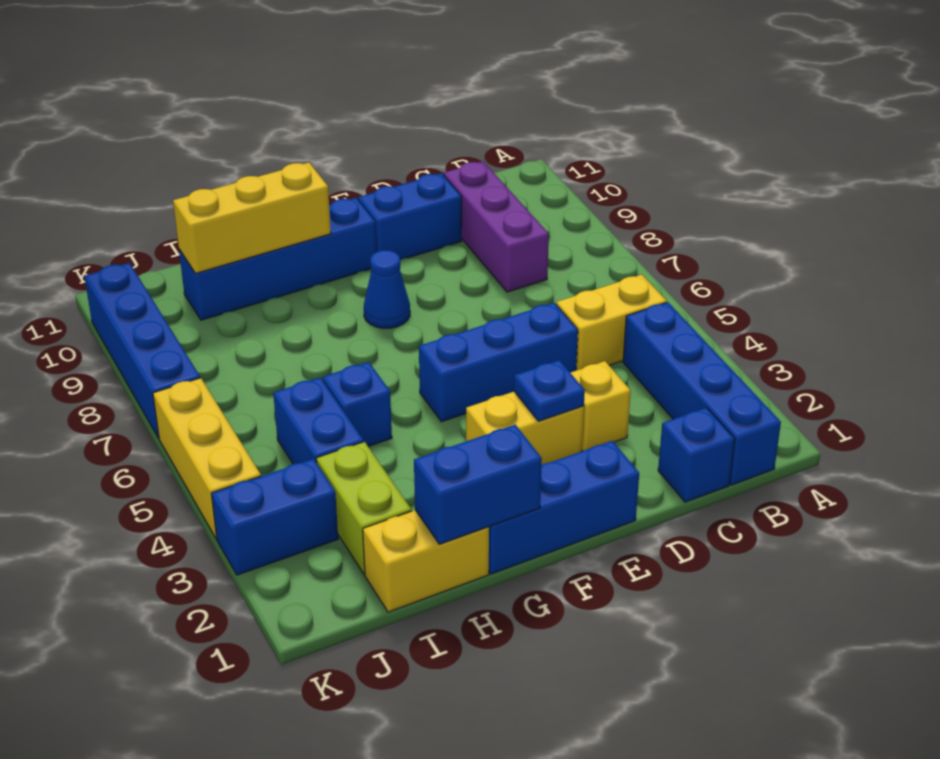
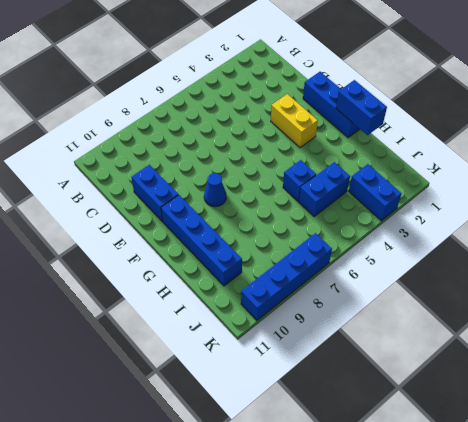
none -> blue brick B1:B4 level 1
none -> yellow brick B5:C5 level 1
none -> blue brick C1 level 1

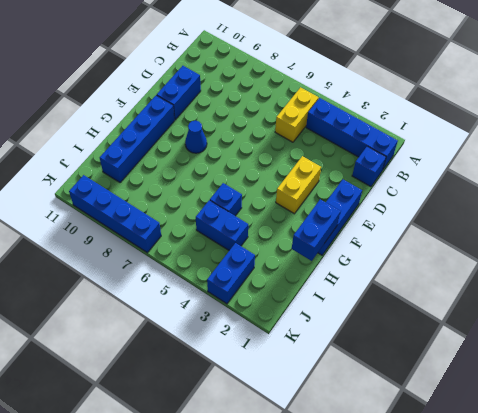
none -> purple brick C8:C10 level 1
none -> yellow brick D3 level 1
none -> blue brick D5:F5 level 1

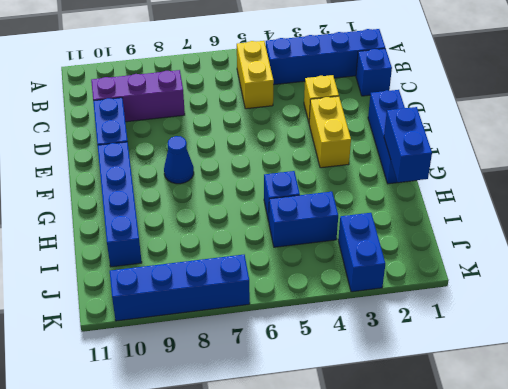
none -> blue brick D5:F5 level 1
none -> yellow brick H1:I1 level 1
none -> lime brick I2:I3 level 1

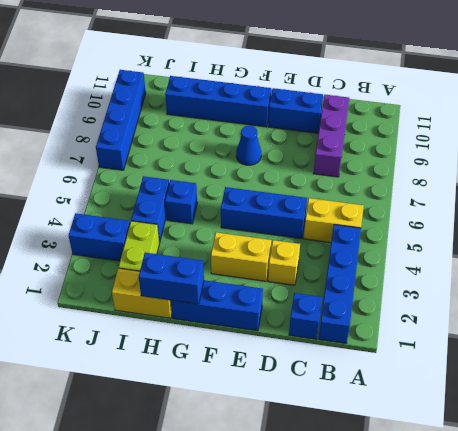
none -> yellow brick K4:K6 level 1
none -> blue plate E3 level 2
none -> yellow brick G10:I10 level 2

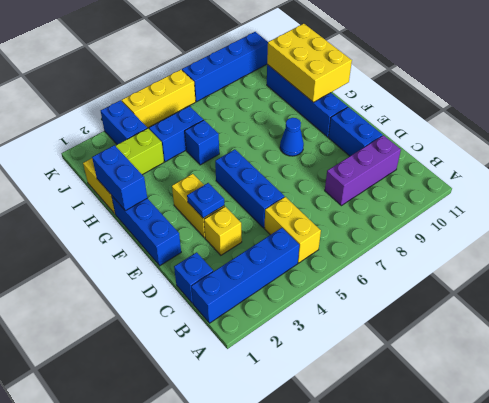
yellow brick G10:I11 level 2 -> yellow brick G10:I10 level 2

